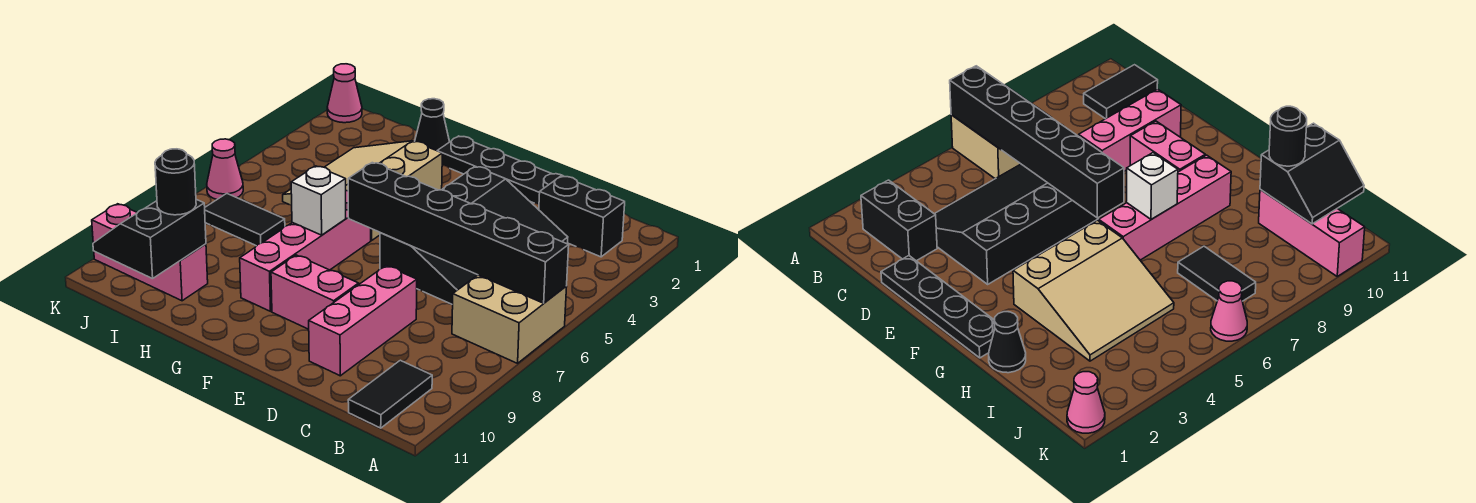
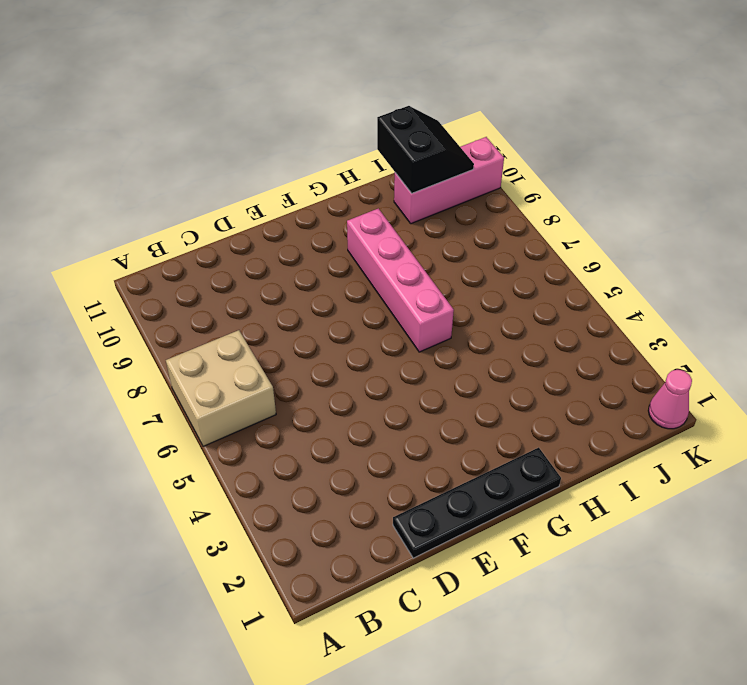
none -> black brick B2:C2 level 1
none -> black tile B10:B11 level 1
none -> black slope C3:E6 level 1 top E

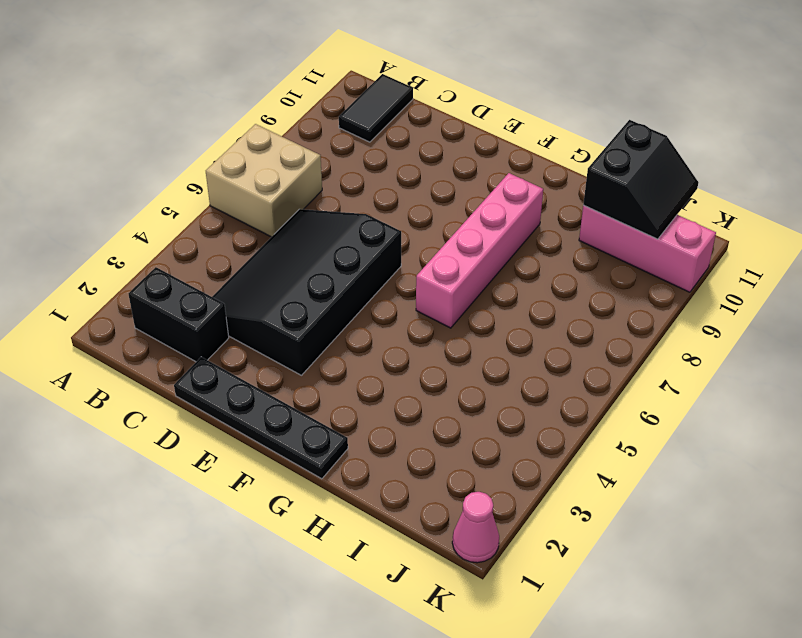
none -> pink brick D8:D10 level 1
none -> pink brick E9:F9 level 1
none -> tan slope G3:I5 level 1 top G

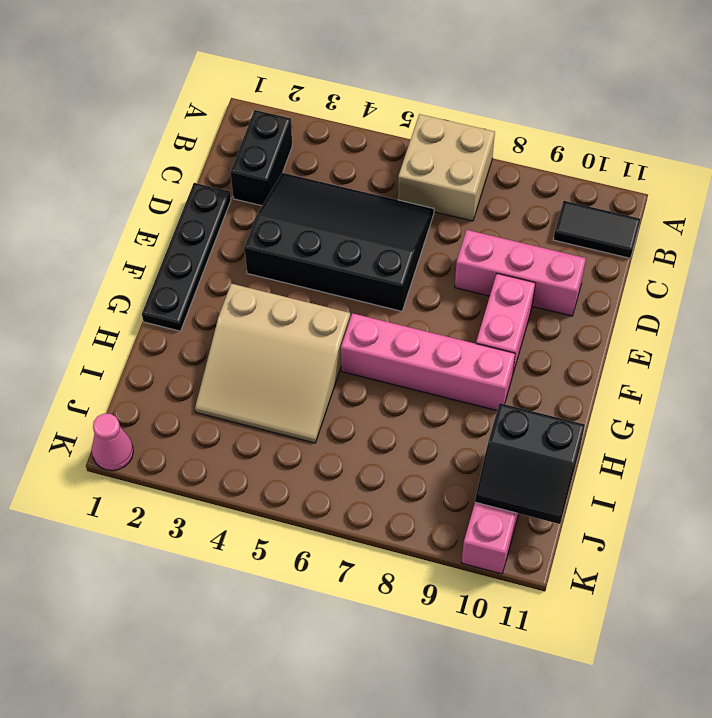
none -> black cone H1 level 1
none -> black tile I7:J7 level 1
none -> pink cone K6 level 1

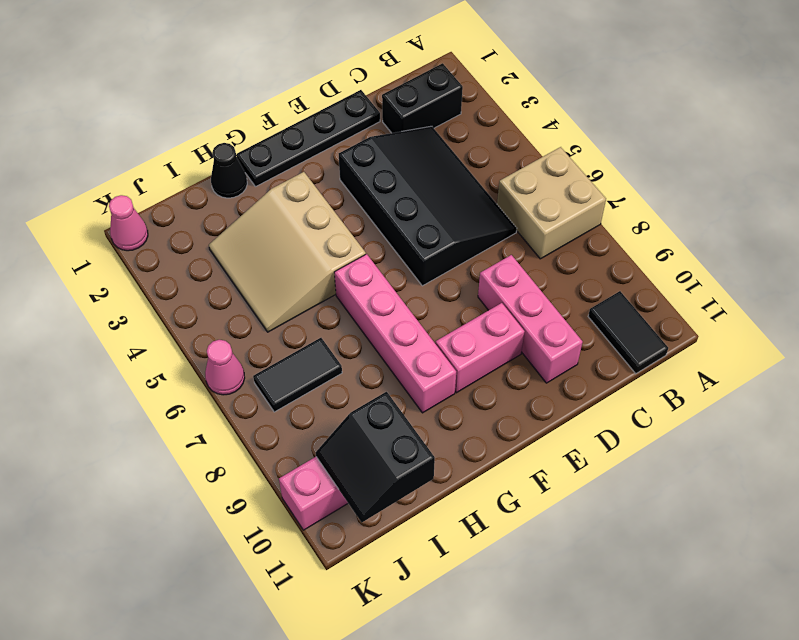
none -> black brick A6:F6 level 2
none -> white brick G7 level 2
none -> black round brick I10 level 3

